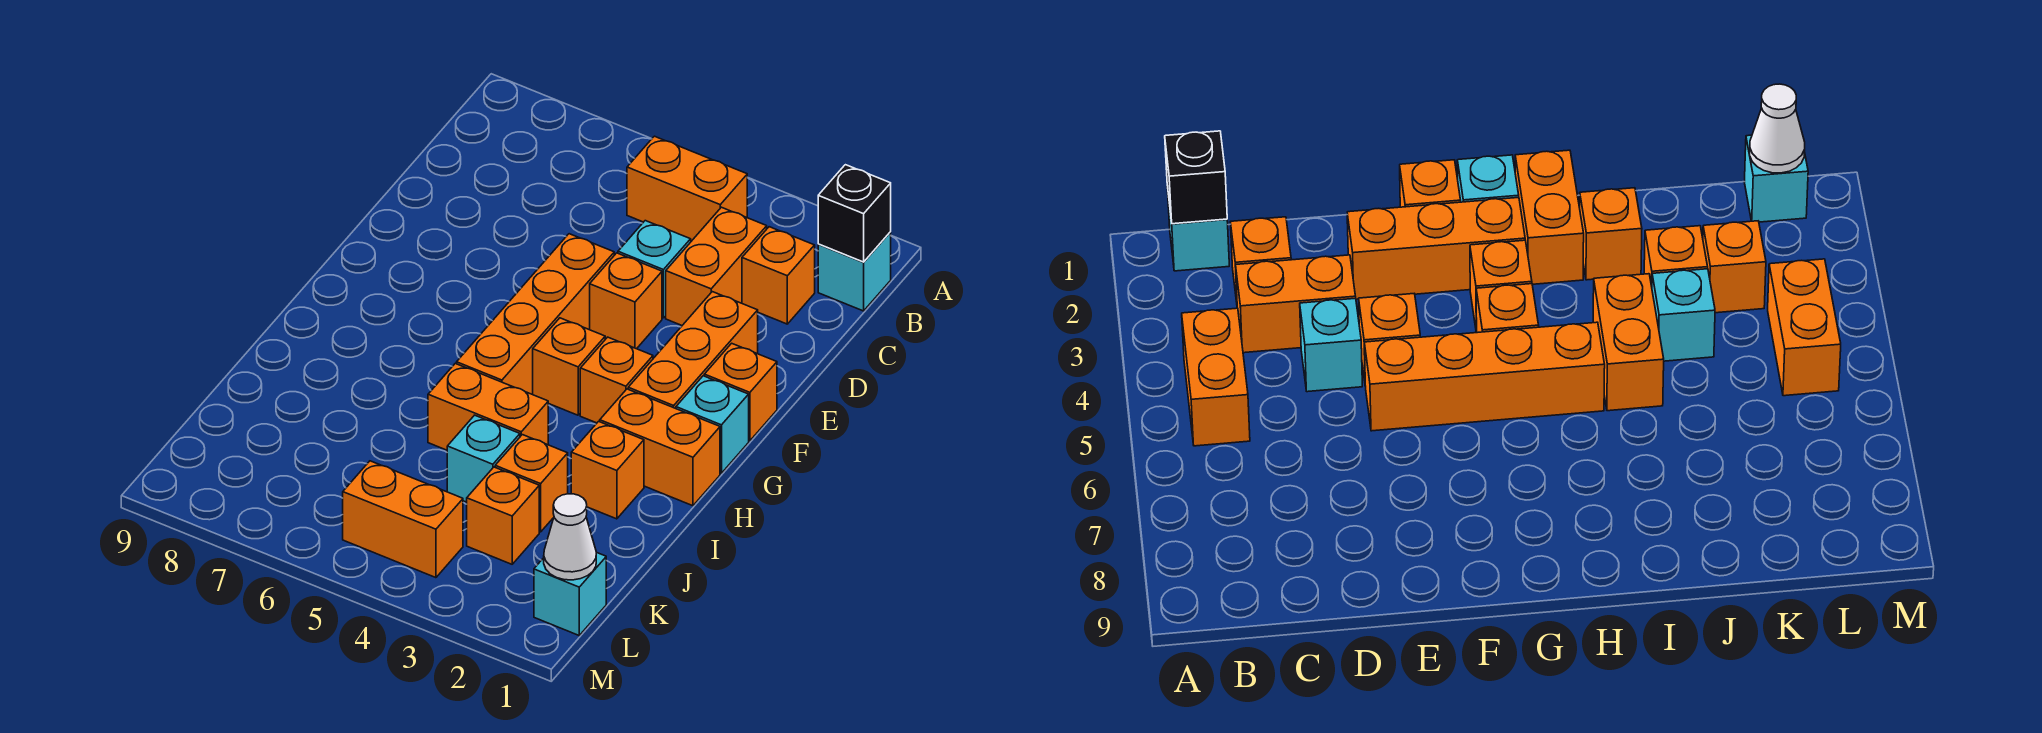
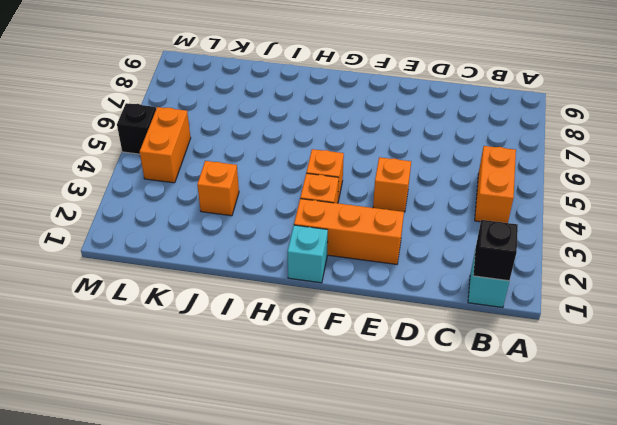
black brick M5 level 1 -> none
none -> orange brick C2 level 1
none -> orange brick C3:D3 level 1
none -> cyan brick D4 level 1

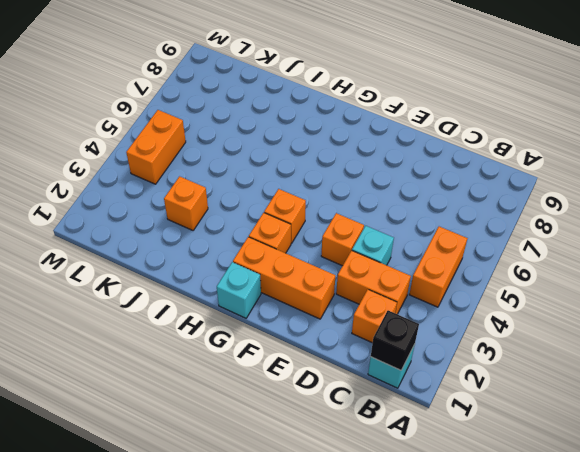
none -> orange brick E5:H5 level 1
none -> orange brick F1 level 1
none -> orange brick H1:H2 level 1

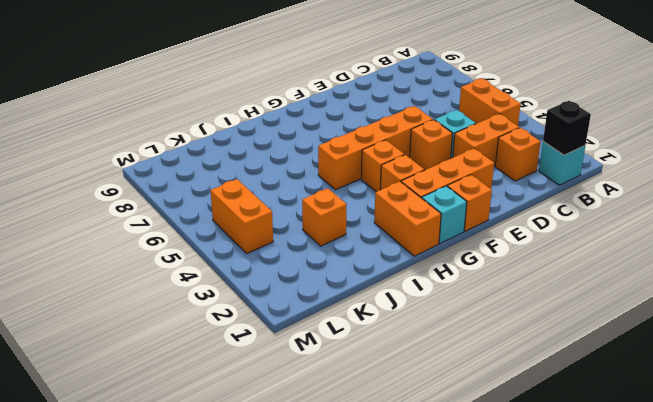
none -> orange brick I2 level 1
none -> orange brick I4:I5 level 1
none -> cyan brick J4 level 1

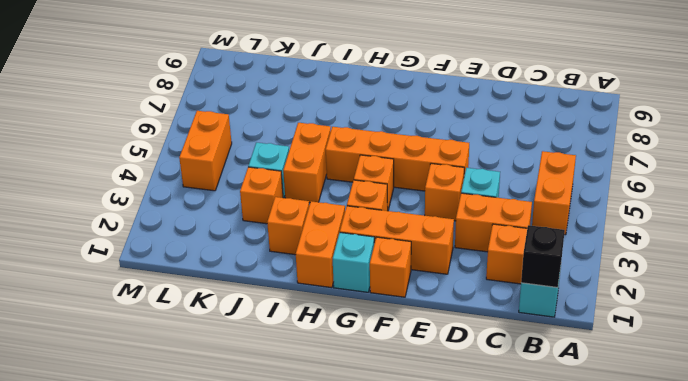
none -> orange brick K3 level 1
none -> cyan brick L1 level 1
none -> white cone L1 level 2

